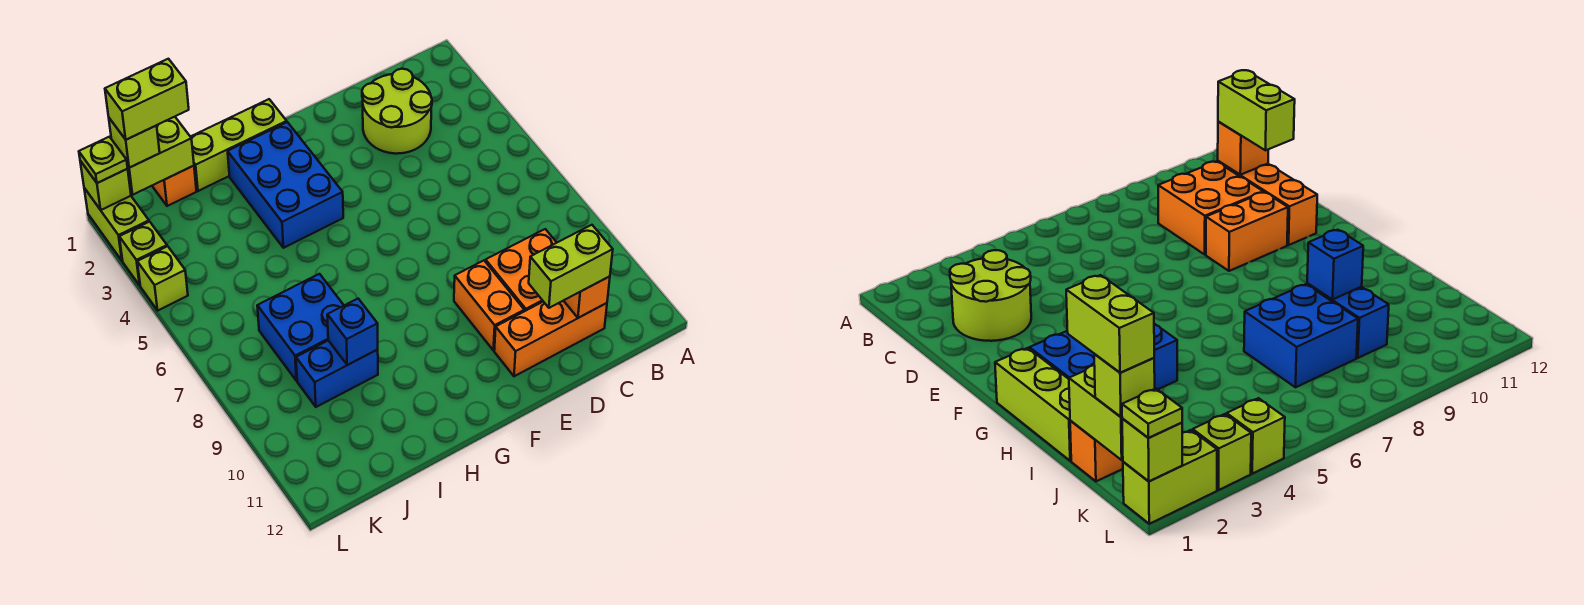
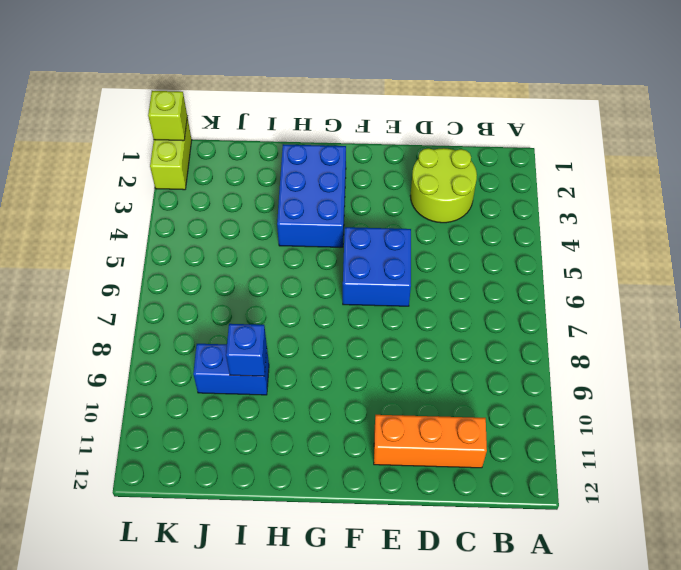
blue brick E5:F6 level 1 -> blue brick I7:J8 level 1
none -> orange brick C9:D10 level 1
none -> orange brick E9:E10 level 1
none -> lime brick G1:I1 level 1

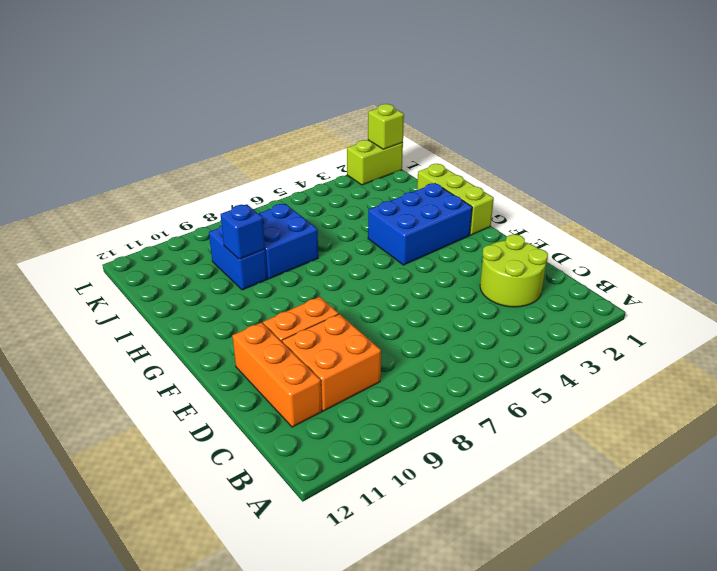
none -> orange brick J1 level 1
none -> lime brick L3 level 1
none -> lime brick L4 level 1

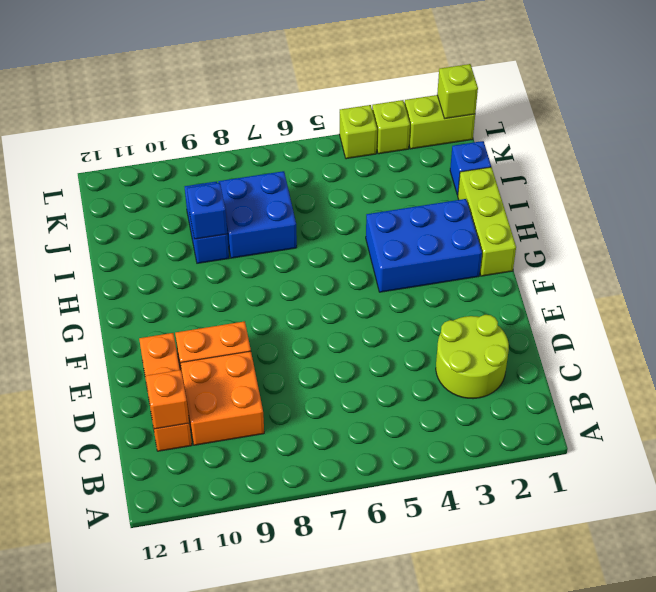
blue brick J1 level 1 -> orange brick J1 level 1
none -> lime brick J1:K1 level 2
none -> lime brick C11:D11 level 3
none -> lime brick K1 level 3

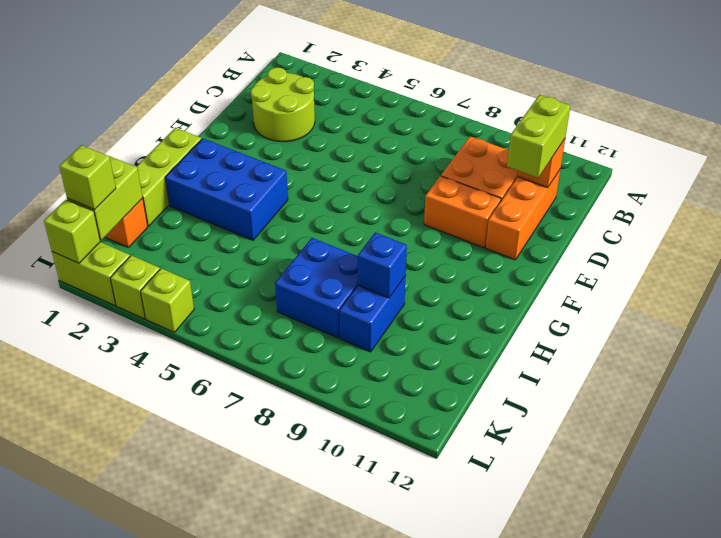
none -> lime plate L1 level 3
none -> lime brick J1:K1 level 4

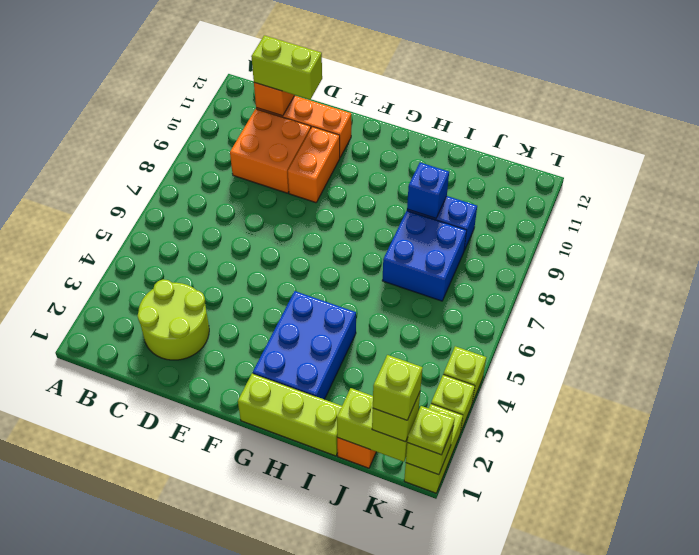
lime brick K1 level 4 -> lime brick J1:K1 level 4

